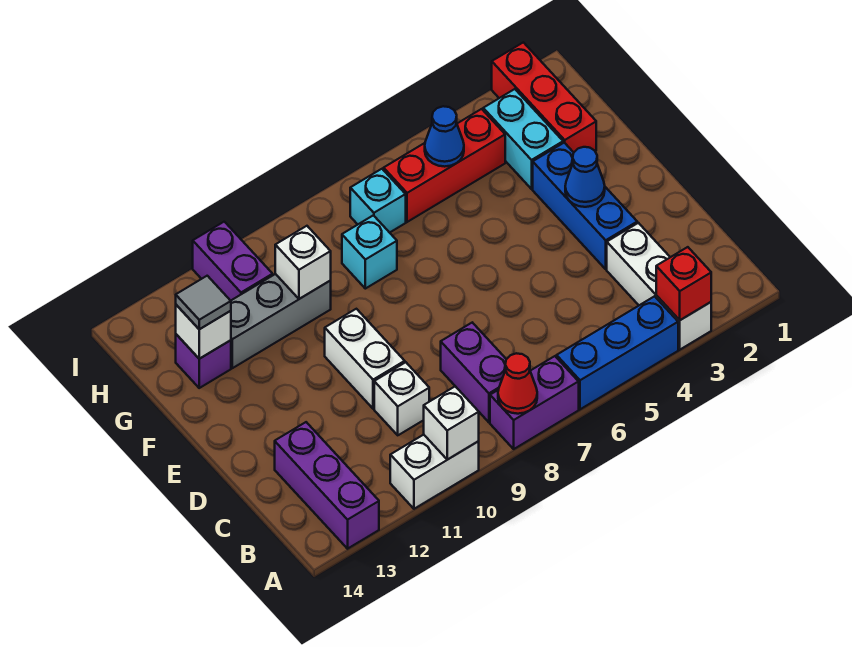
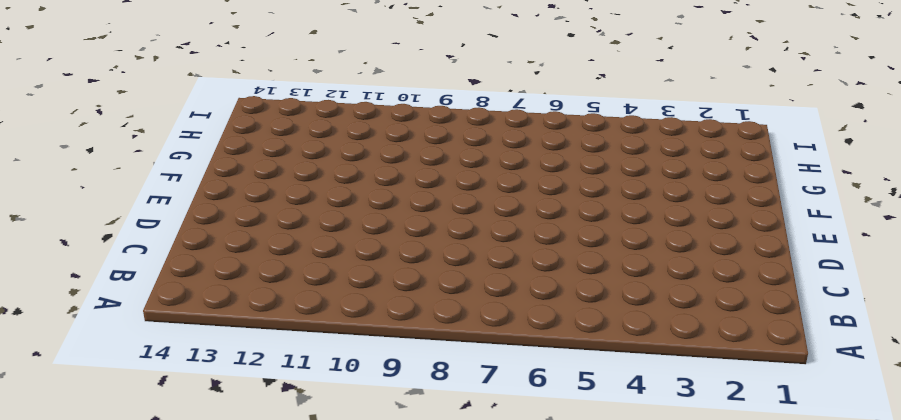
none -> white brick A3:C3 level 1
none -> blue brick A4:A6 level 1
none -> purple brick A7:A8 level 1

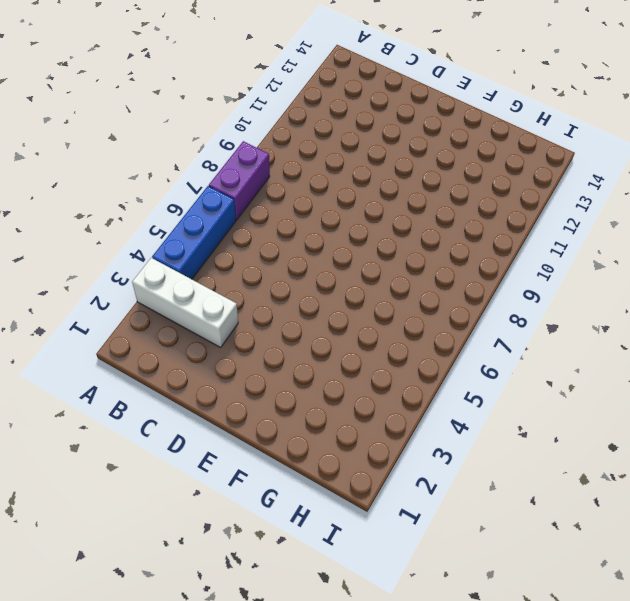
none -> white brick A10:A11 level 1
none -> purple brick A13:C13 level 1
none -> purple brick B8:C8 level 1

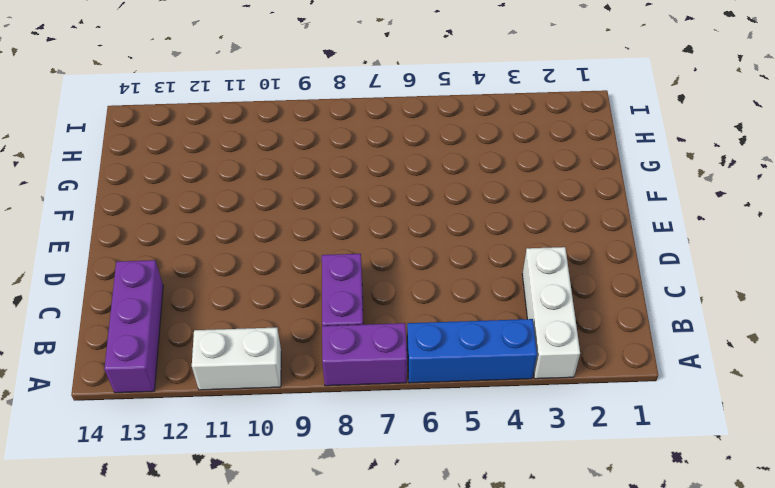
none -> white brick C10 level 1
none -> blue brick D3:F3 level 1
none -> white brick D10:E10 level 1

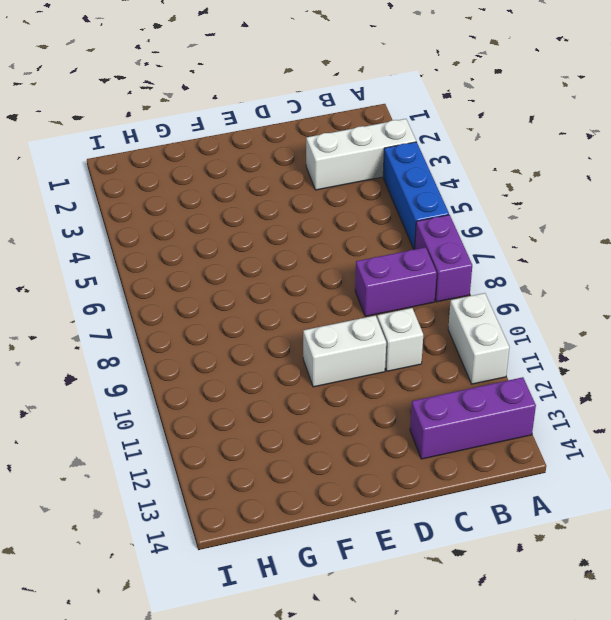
none -> blue brick D3:F3 level 1
none -> red brick G2:I2 level 1
none -> cyan brick G3:H3 level 1

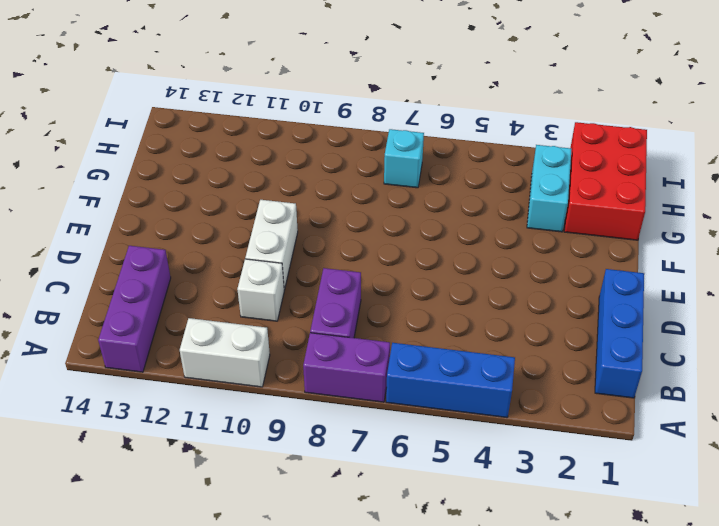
blue brick B1:D1 level 1 -> blue brick D3:F3 level 1
red brick G1:I2 level 1 -> red brick G2:I2 level 1
none -> white brick A3:C3 level 1
none -> cyan brick G8 level 1
none -> grey brick G10:G12 level 1

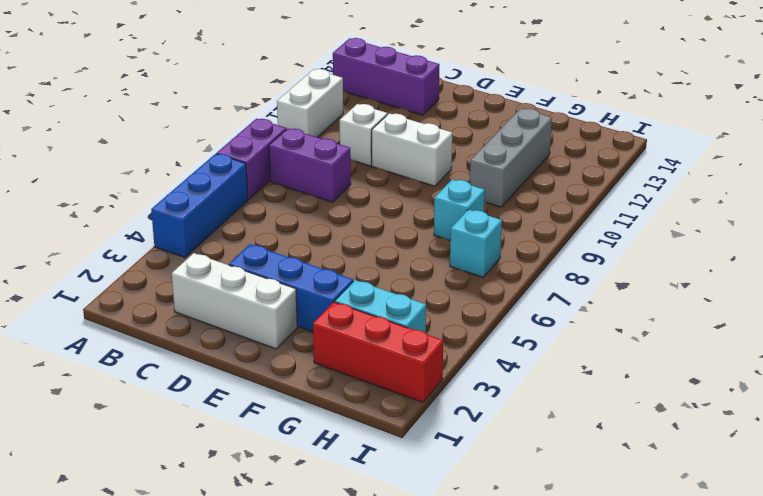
white brick C2:E2 level 1 -> white brick A3:C3 level 1
none -> purple brick G13 level 1
none -> red brick H4:H6 level 1
none -> purple brick H11:I11 level 1

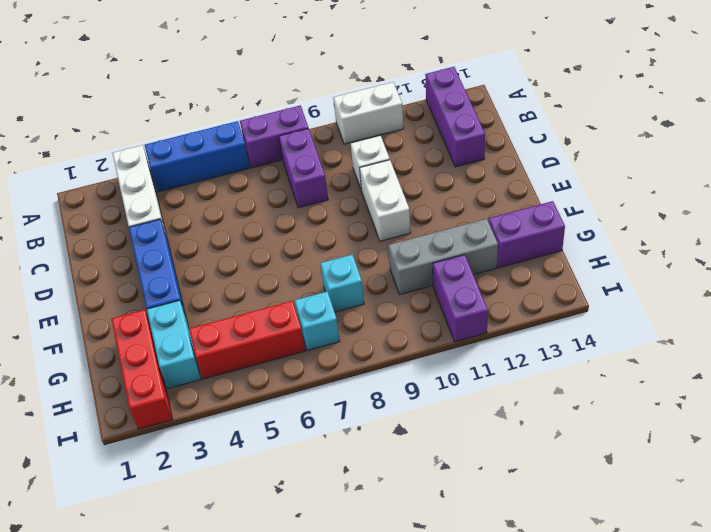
purple brick G13:G14 level 1 -> purple brick G13 level 1
none -> red brick A3 level 2
none -> red cone A8 level 2
none -> white brick A10 level 2

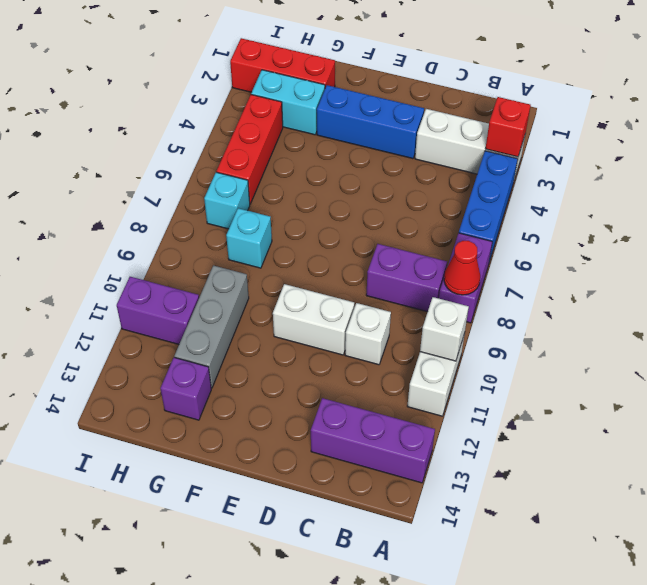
none -> blue cone E3 level 2
none -> white brick G10 level 2
none -> white brick G13 level 2

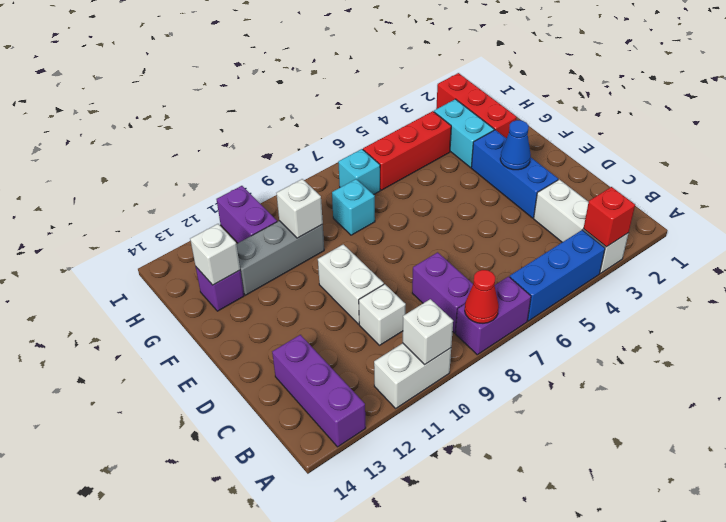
none -> blue cone H5 level 2
none -> grey tile G13 level 3

